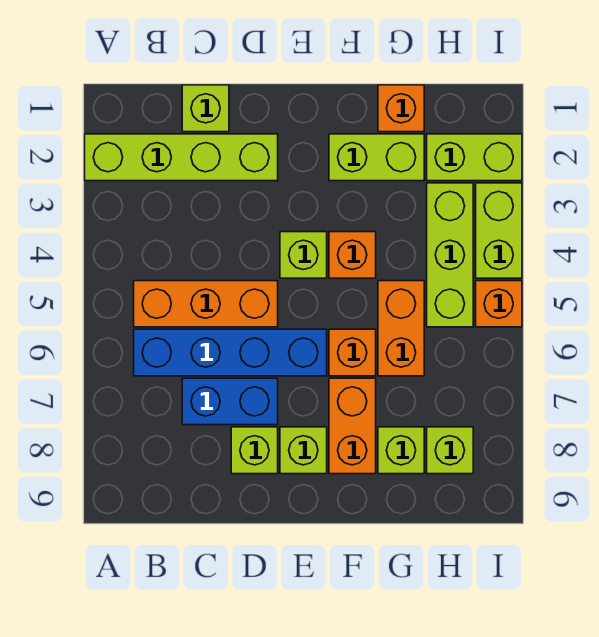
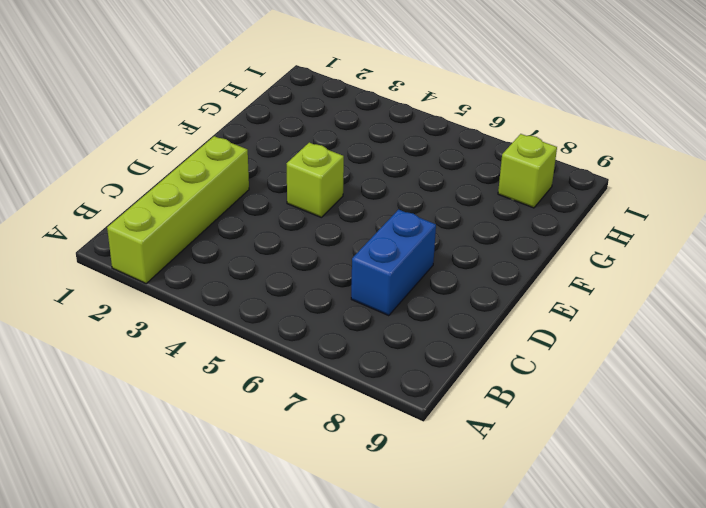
none -> orange brick B5:D5 level 1
none -> blue brick B6:E6 level 1
none -> lime brick C1 level 1

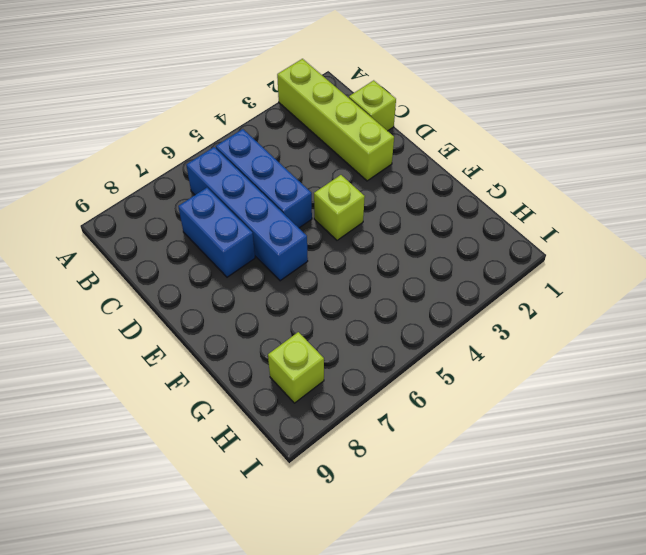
blue brick B5:D5 level 1 -> orange brick B5:D5 level 1
none -> lime brick D8 level 1
none -> lime brick E8 level 1
none -> lime brick F2:G2 level 1

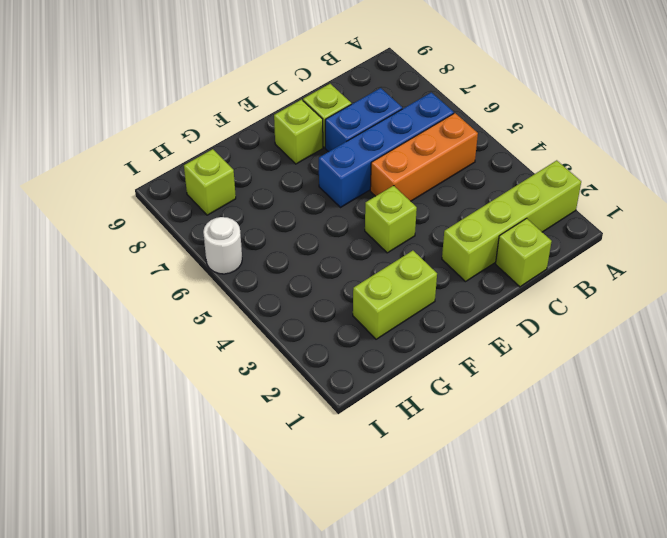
white round brick I6 level 1 -> none
none -> orange brick F4 level 1
none -> orange brick F6 level 1
none -> orange brick F7:F8 level 1

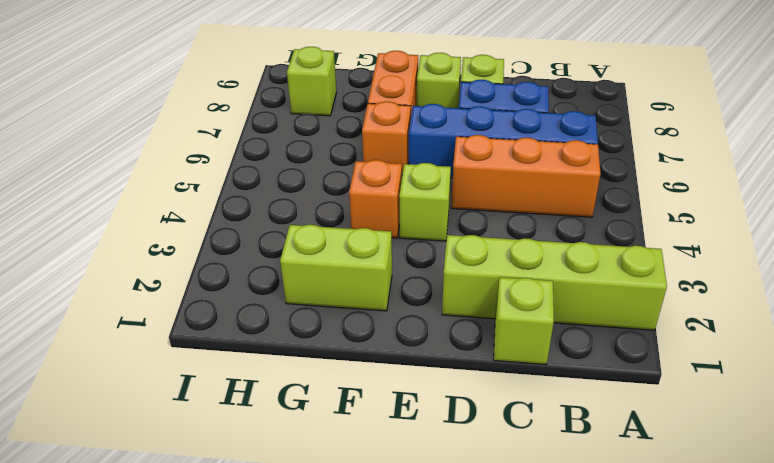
none -> orange brick G1 level 1
none -> orange brick G5:G6 level 1
none -> lime brick G8 level 1

